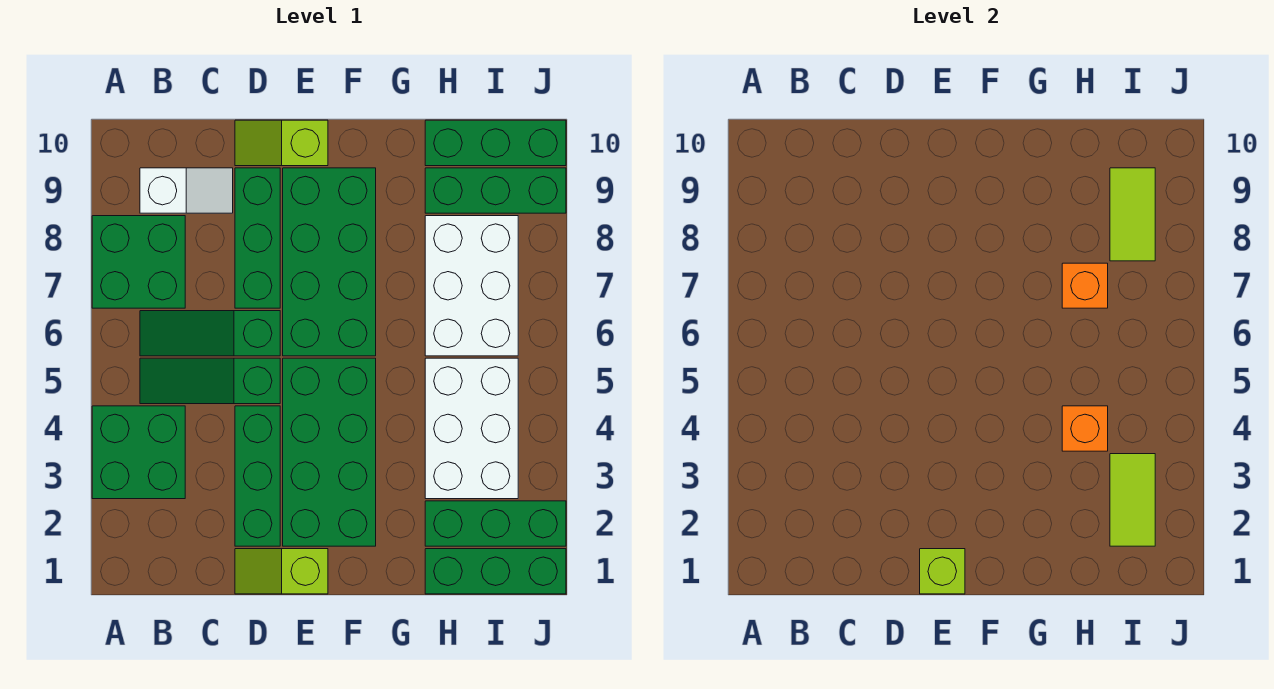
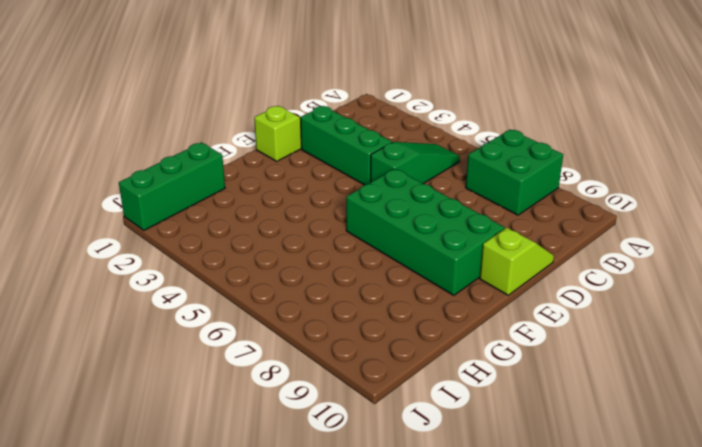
none -> green brick A3:B4 level 1
none -> green slope B6:D6 level 1 top D
none -> white slope B9:C9 level 1 top B

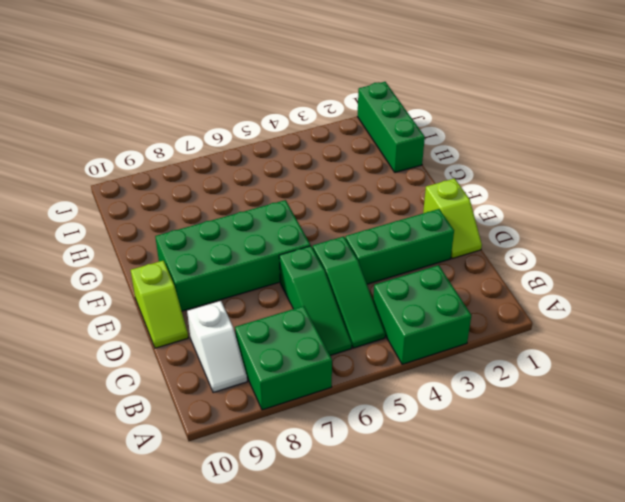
white slope B9:C9 level 1 top C -> white slope B9:C9 level 1 top B
none -> green brick D7:D9 level 1
none -> green brick E2:F5 level 1
none -> green brick H2:J2 level 1

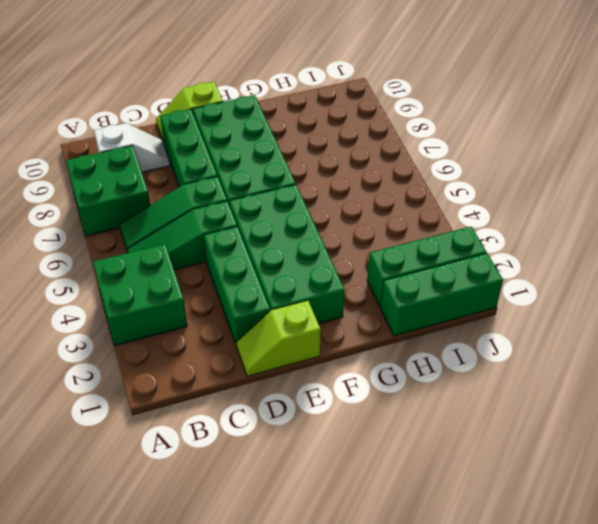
none -> white brick H3:I5 level 1
none -> white brick H6:I8 level 1
none -> green brick H9:J9 level 1

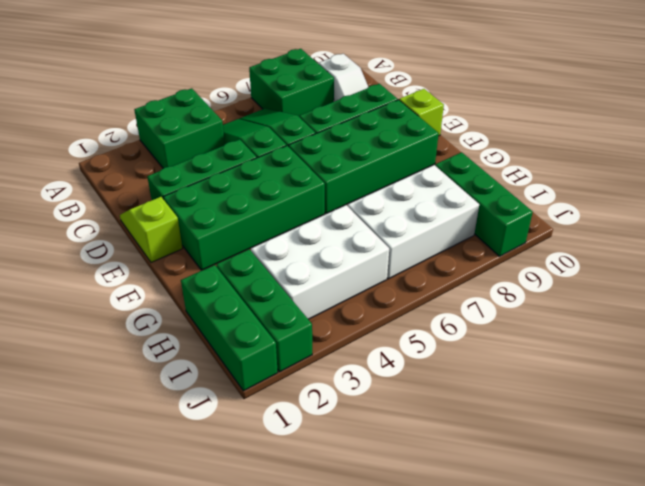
none -> green brick H10:J10 level 1
none -> lime brick E1 level 2
none -> orange brick H4 level 2

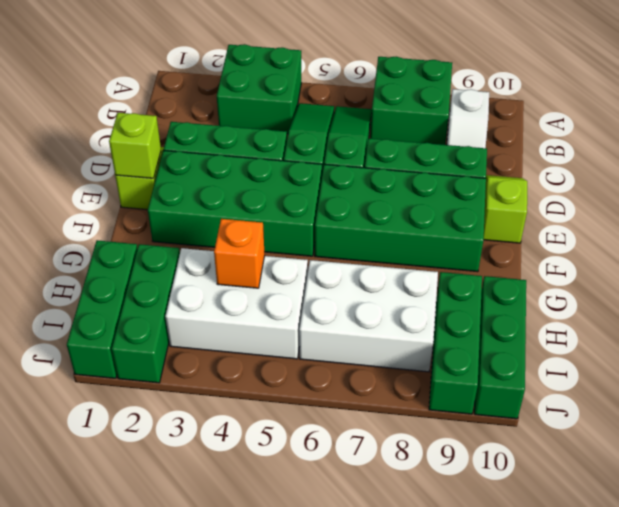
none -> orange brick H7 level 2
none -> lime tile I2:I3 level 2
none -> lime tile I8:I9 level 2

